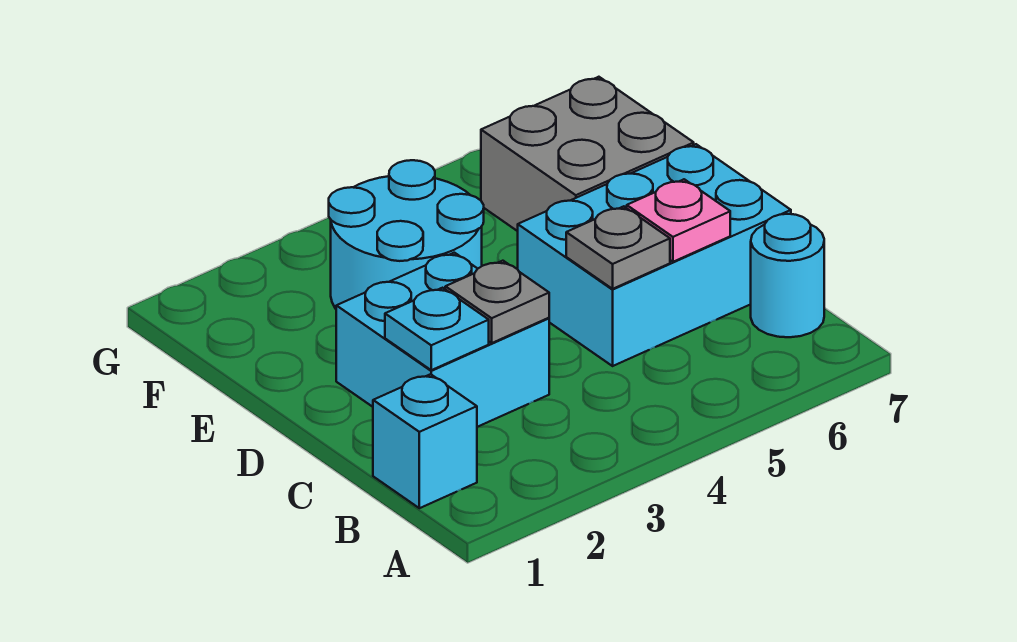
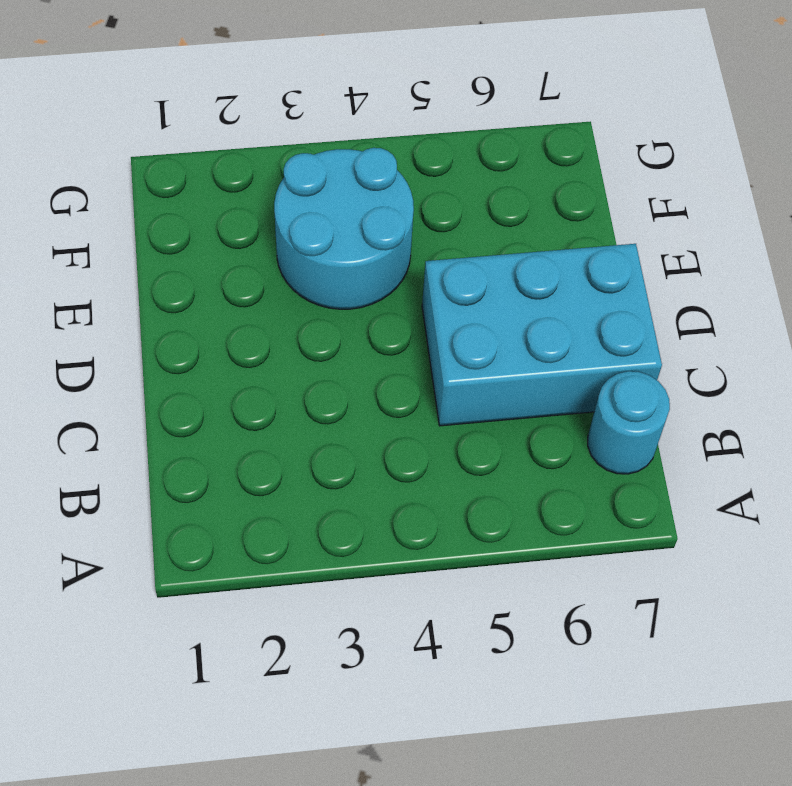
none -> cyan brick B1 level 1
none -> cyan brick C2:D3 level 1

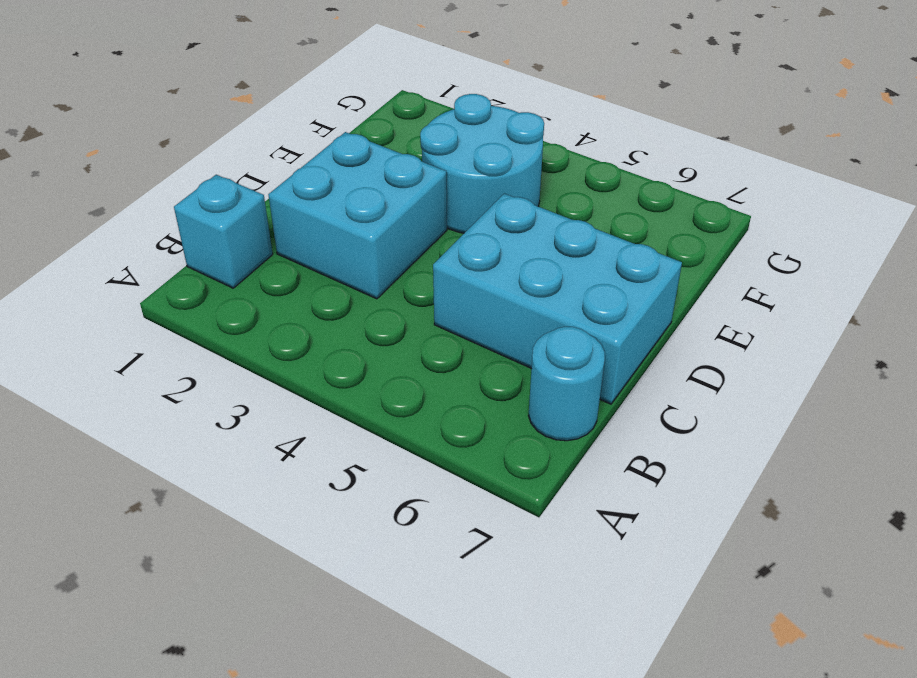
none -> grey brick E6:F7 level 1
none -> cyan plate C2 level 2

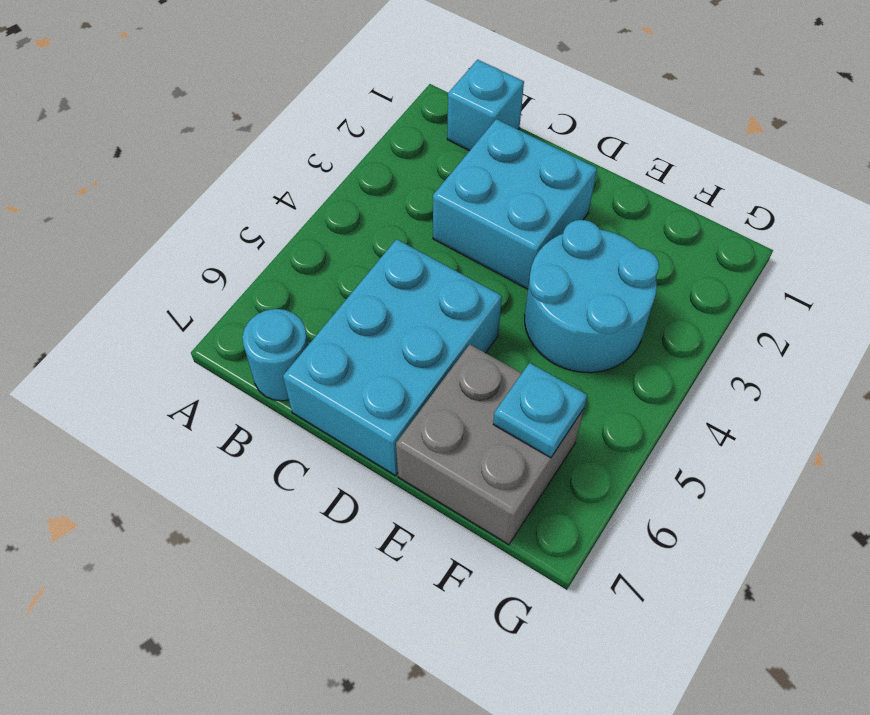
cyan plate F6 level 2 -> cyan plate C2 level 2
none -> grey plate C3 level 2
none -> grey plate C5 level 2

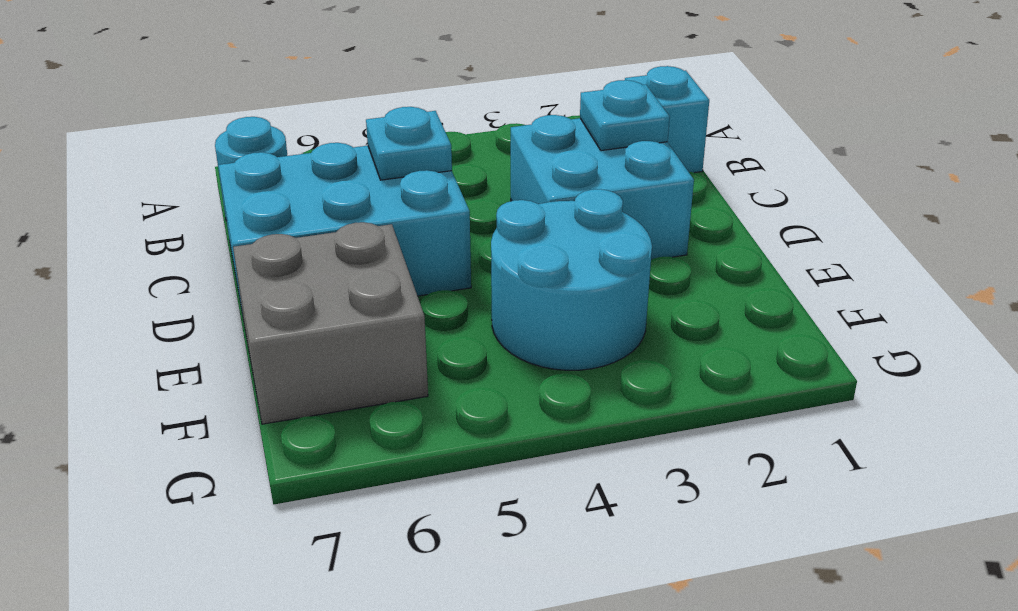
cyan plate C5 level 2 -> grey plate C5 level 2
none -> grey plate C3 level 2
none -> pink plate C6 level 2

